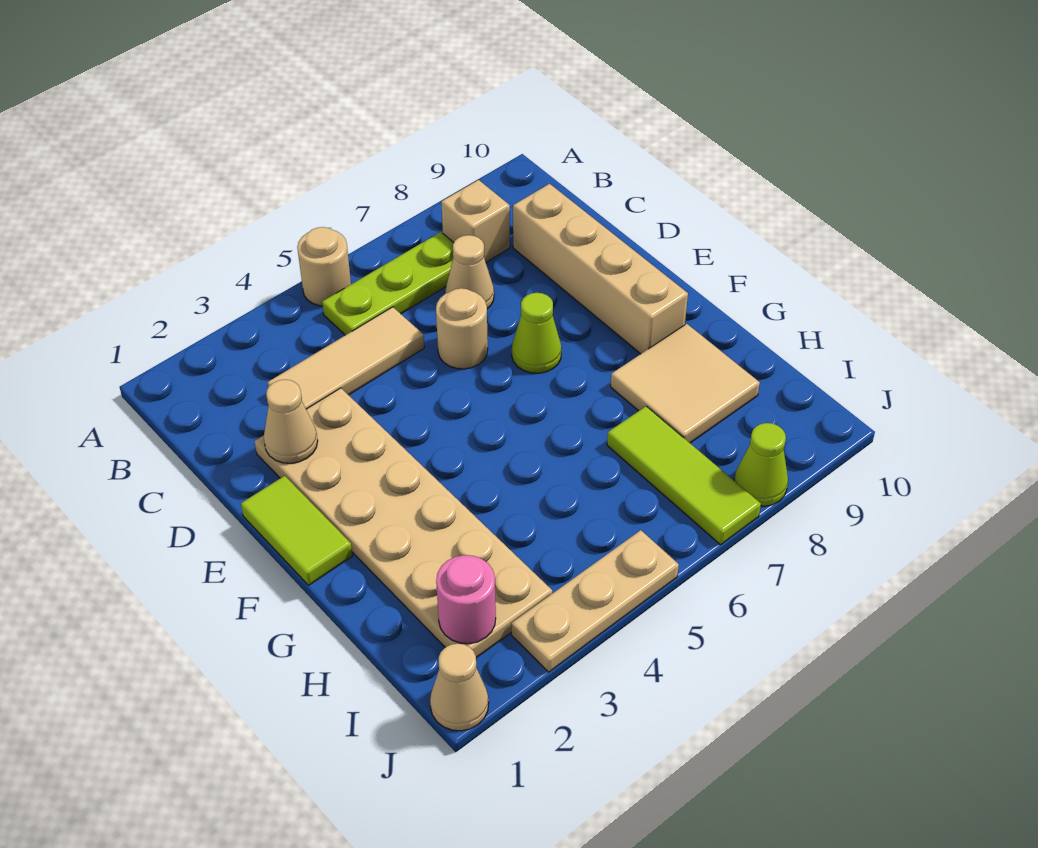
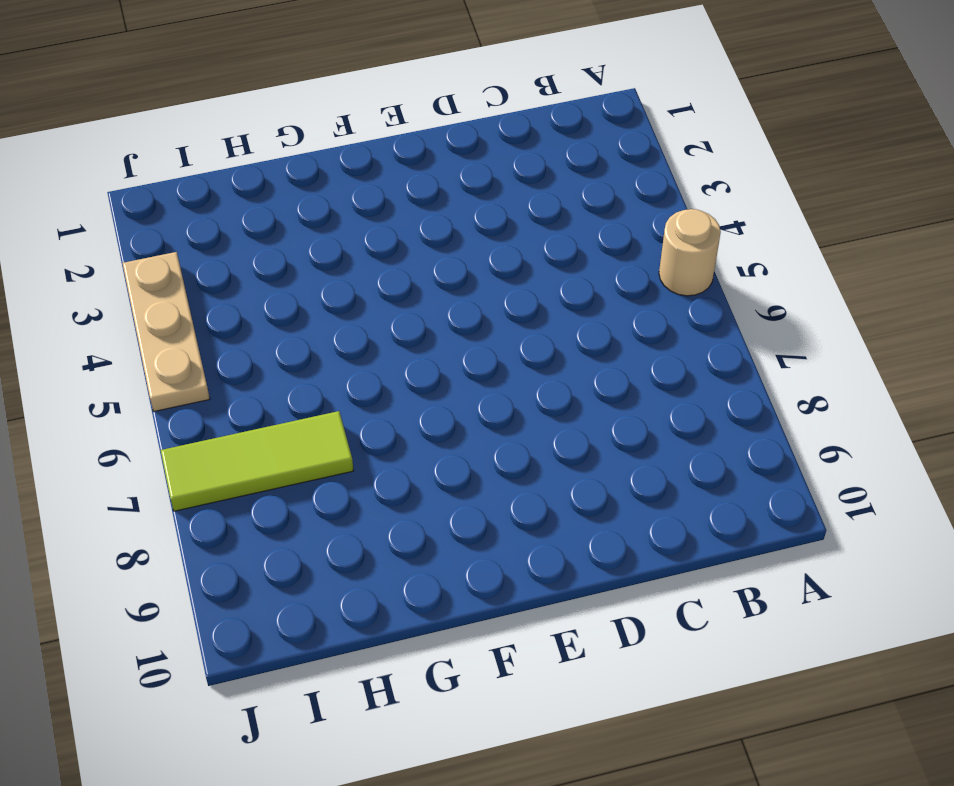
none -> lime plate B5:B7 level 1
none -> tan brick B8 level 1
none -> tan tile C3:C5 level 1

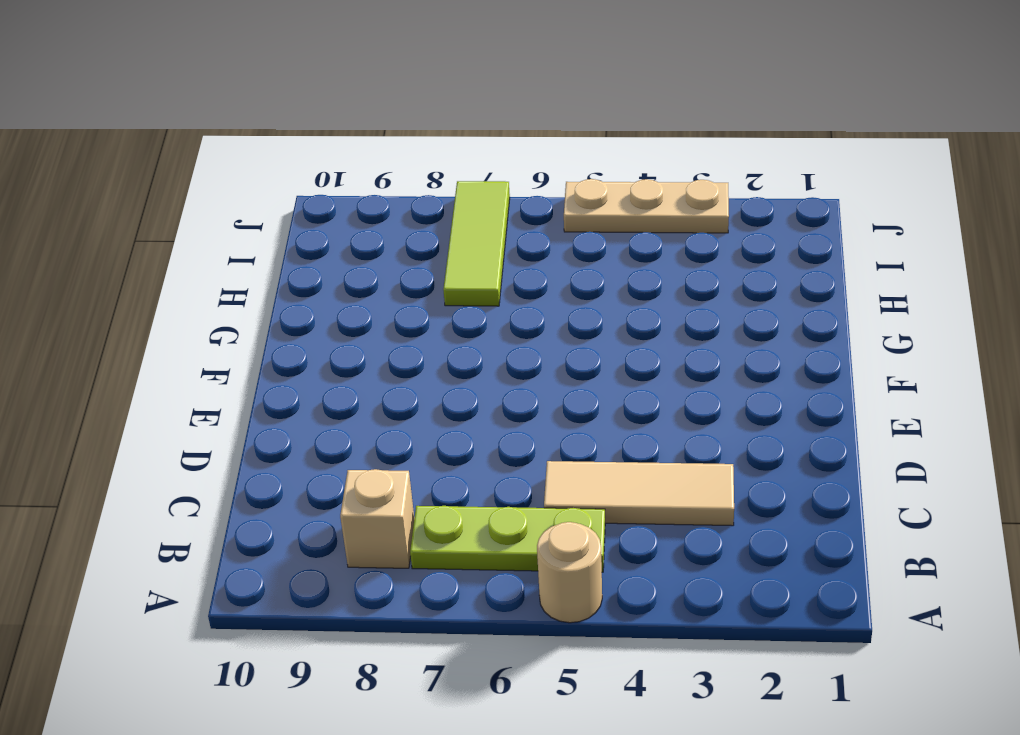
none -> tan cone C7 level 1
none -> tan brick C9:F9 level 1
none -> tan plate D2:I3 level 1

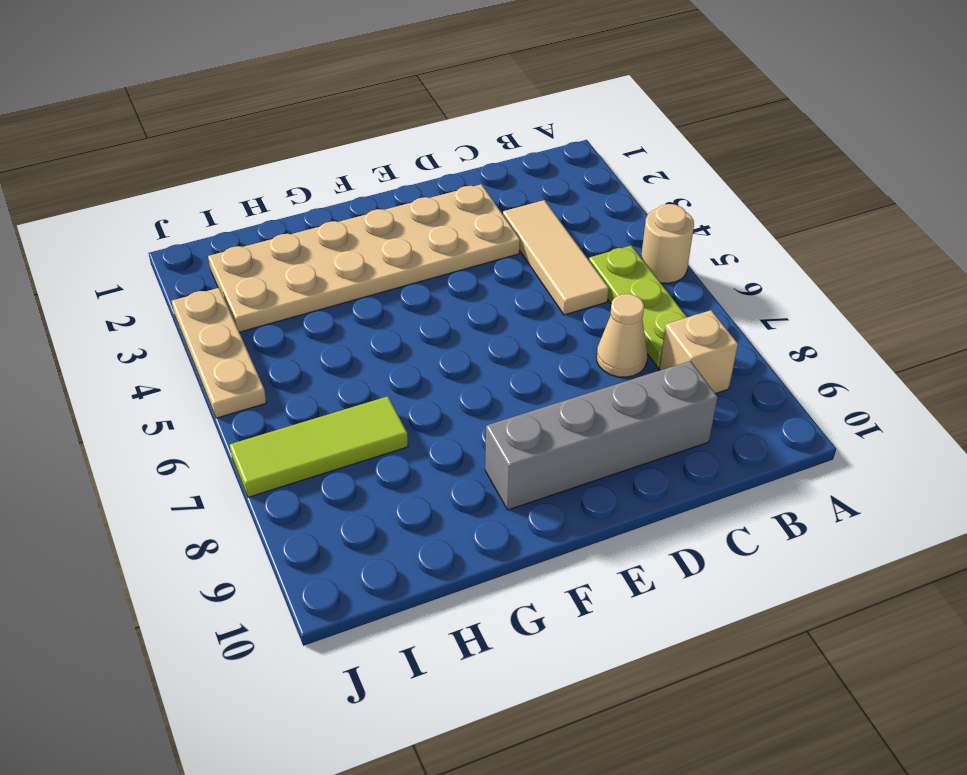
grey brick C9:F9 level 1 -> tan brick C9:F9 level 1
none -> tan round brick D6 level 1
none -> lime tile E1:F1 level 1
none -> lime cone E7 level 1

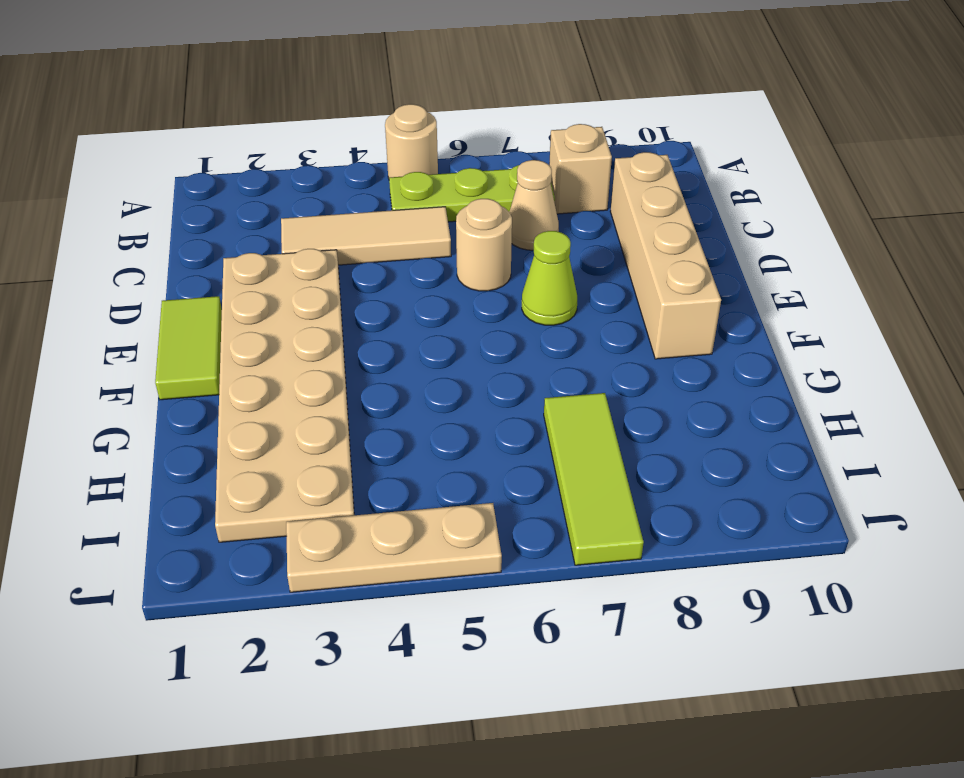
none -> tan tile G8:H9 level 1
none -> tan cone J1 level 1
none -> lime cone J8 level 1

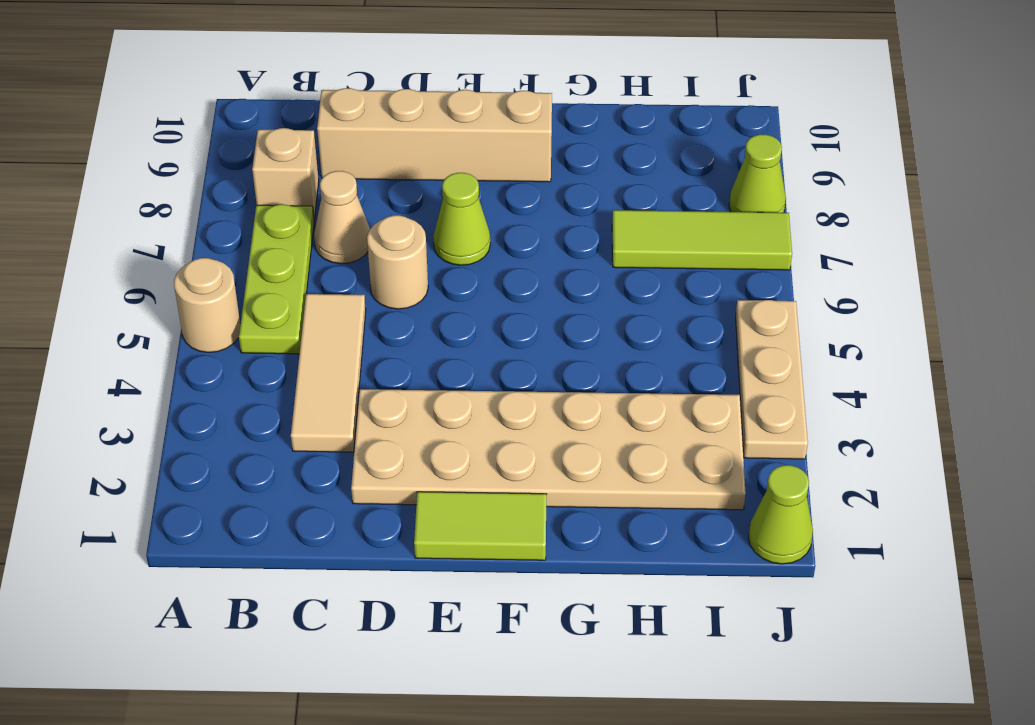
lime cone J1 level 1 -> tan cone J1 level 1
none -> tan tile G8:H9 level 1
none -> tan cone D2 level 2
none -> pink round brick I2 level 2

